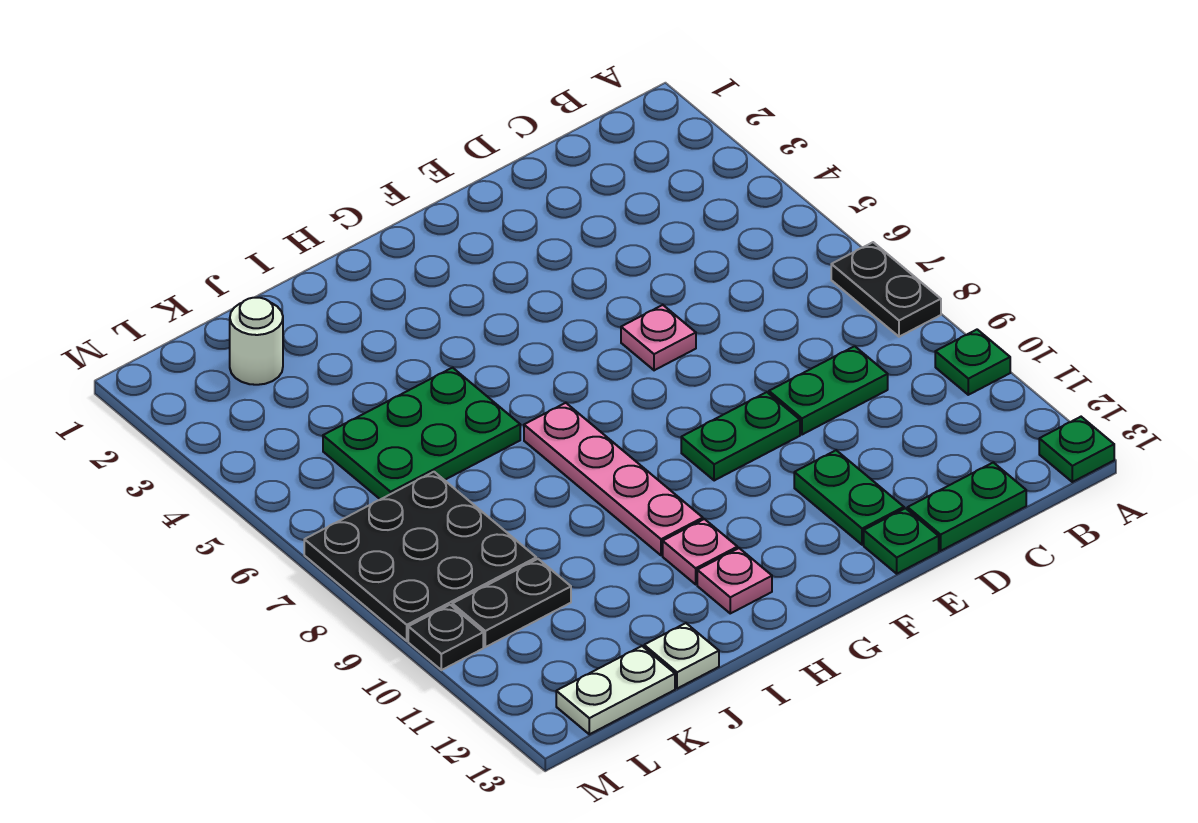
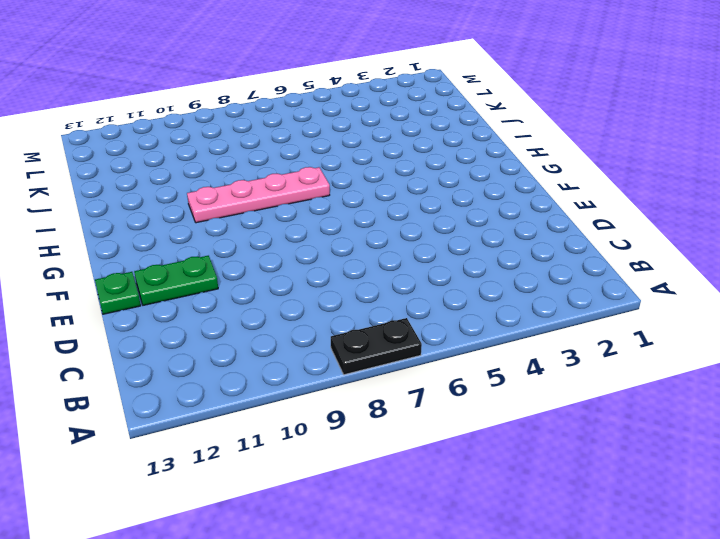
none -> green plate A10 level 1
none -> green plate A13 level 1
none -> green plate C9:D9 level 1

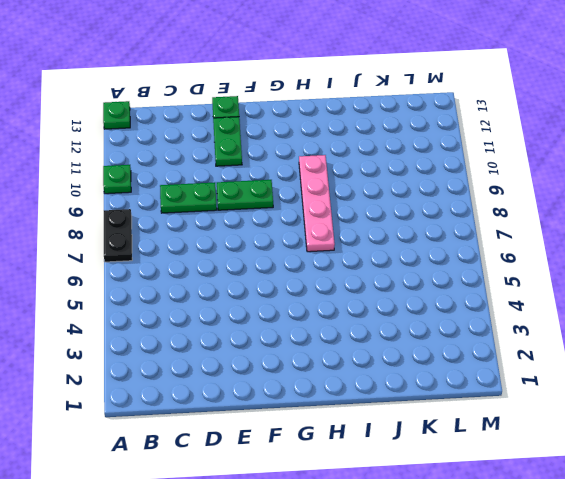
none -> green plate C13:D13 level 1
none -> pink plate E6 level 1
none -> pink plate H11 level 1

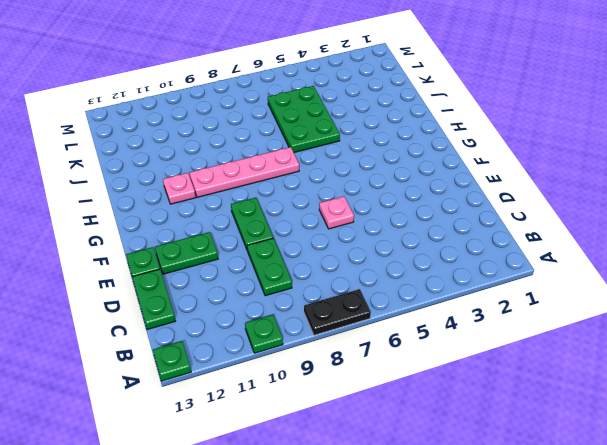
none -> pink plate H12 level 1
none -> white plate J13 level 1
none -> white round brick K2 level 1

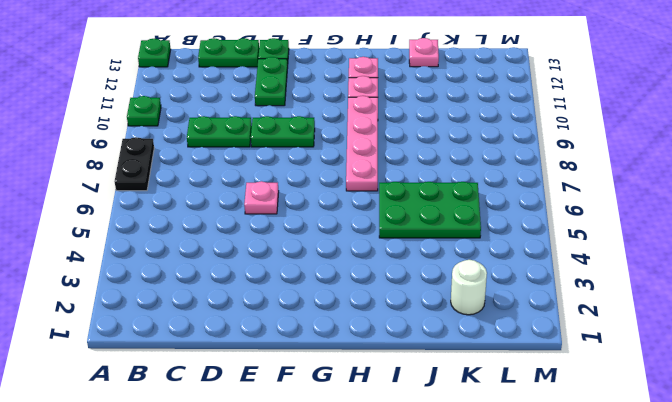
pink plate J13 level 1 -> white plate J13 level 1
none -> black plate K7:M9 level 1
none -> black plate K10:L10 level 1
none -> white plate K13:L13 level 1

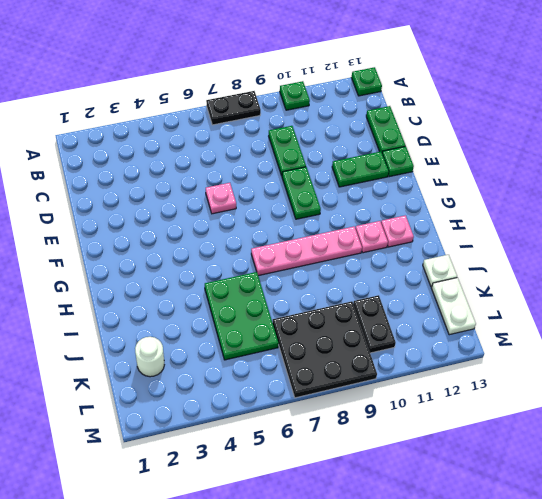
none -> black plate M10 level 1

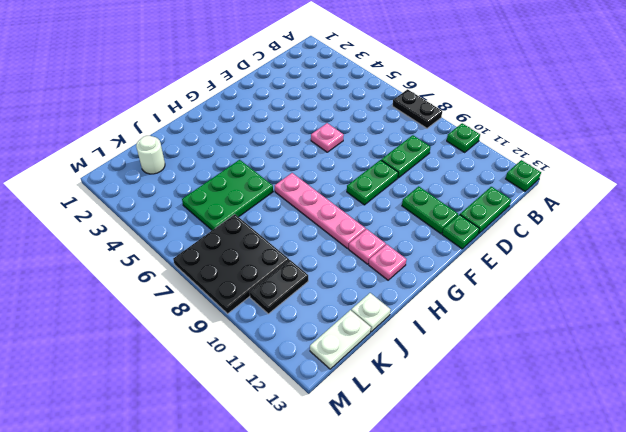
none -> black plate M10 level 1

